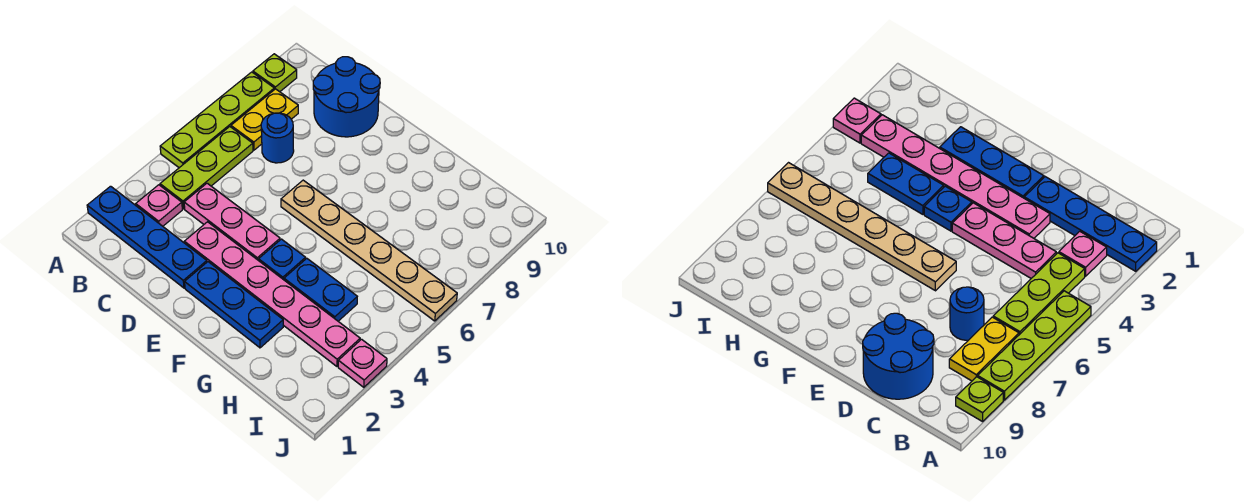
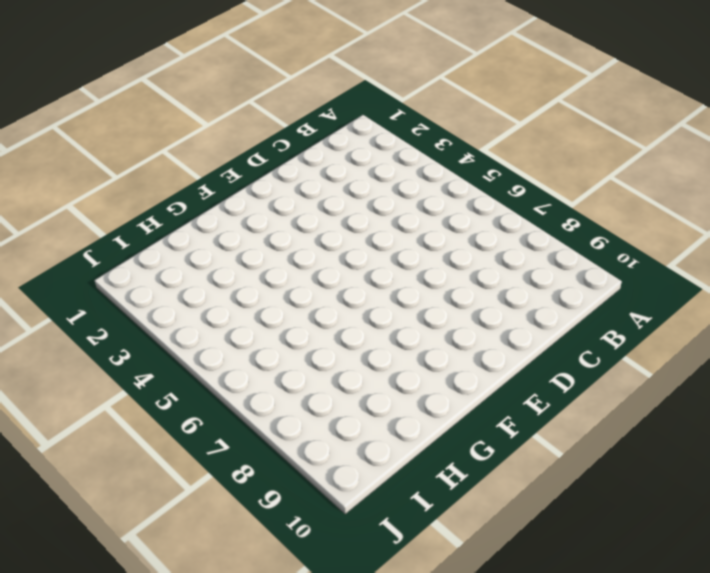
none -> blue plate A2:D2 level 1
none -> lime plate A5:A8 level 1
none -> lime plate A9 level 1

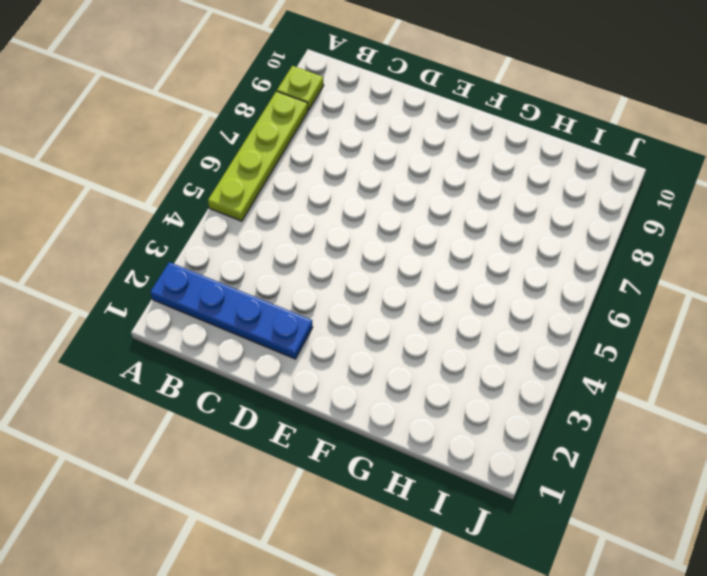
none -> pink plate B3 level 1
none -> lime plate B4:B6 level 1
none -> yellow plate B7:B8 level 1

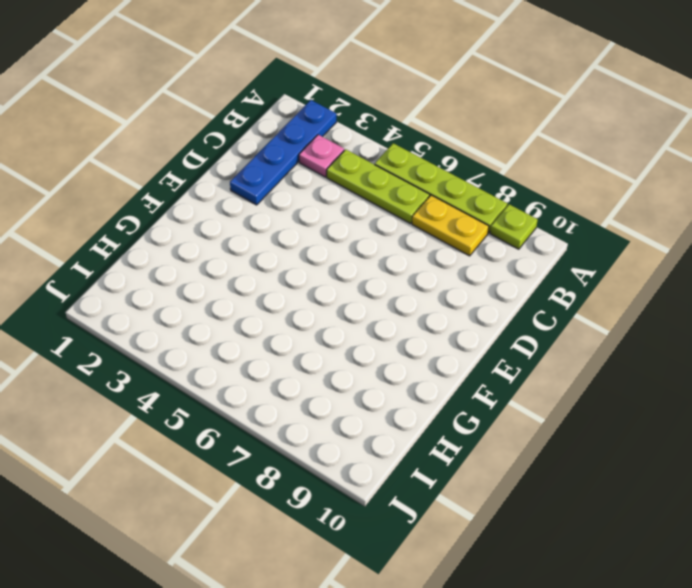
none -> pink plate C4:E4 level 1
none -> blue round brick C7 level 1
none -> blue round brick C9:D10 level 1

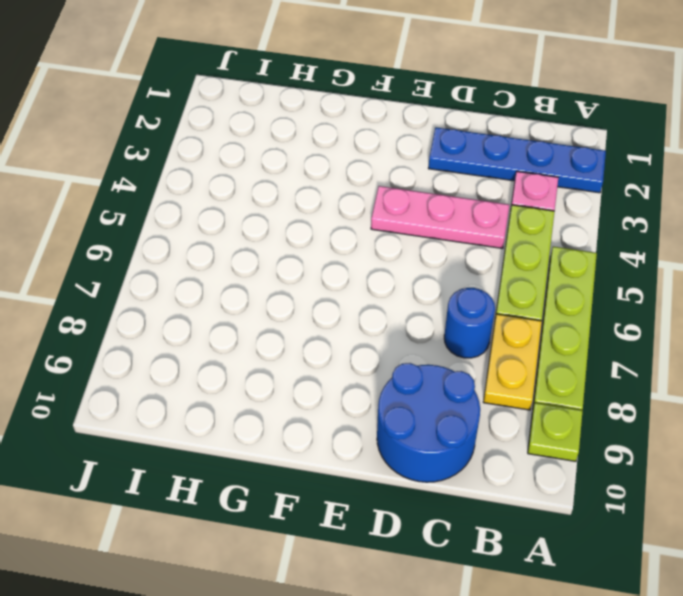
none -> pink plate D3:I3 level 1
none -> blue plate E2:G2 level 1
none -> tan plate E6:J6 level 1

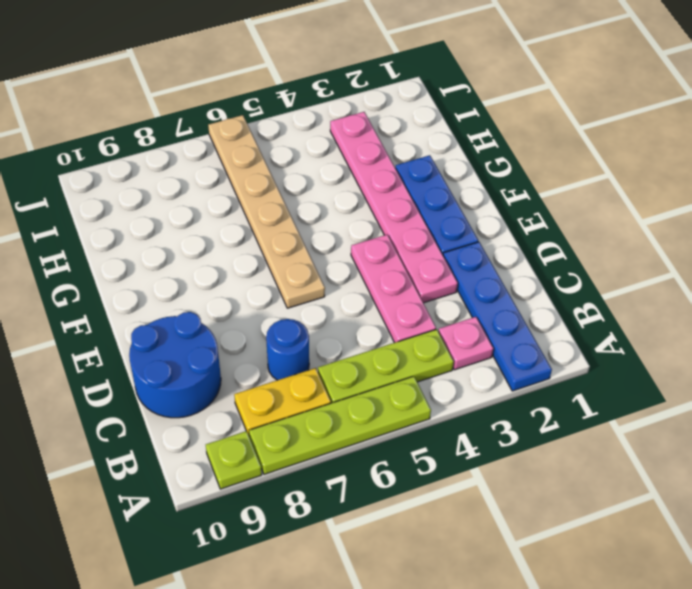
none -> blue plate F4 level 1
none -> blue plate G4:H4 level 1
none -> pink plate J3 level 1

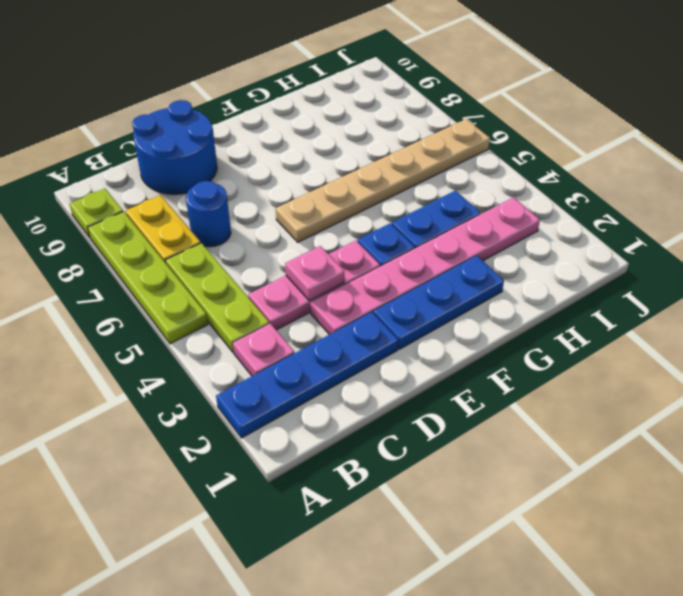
pink plate D4 level 2 -> pink plate J3 level 1

